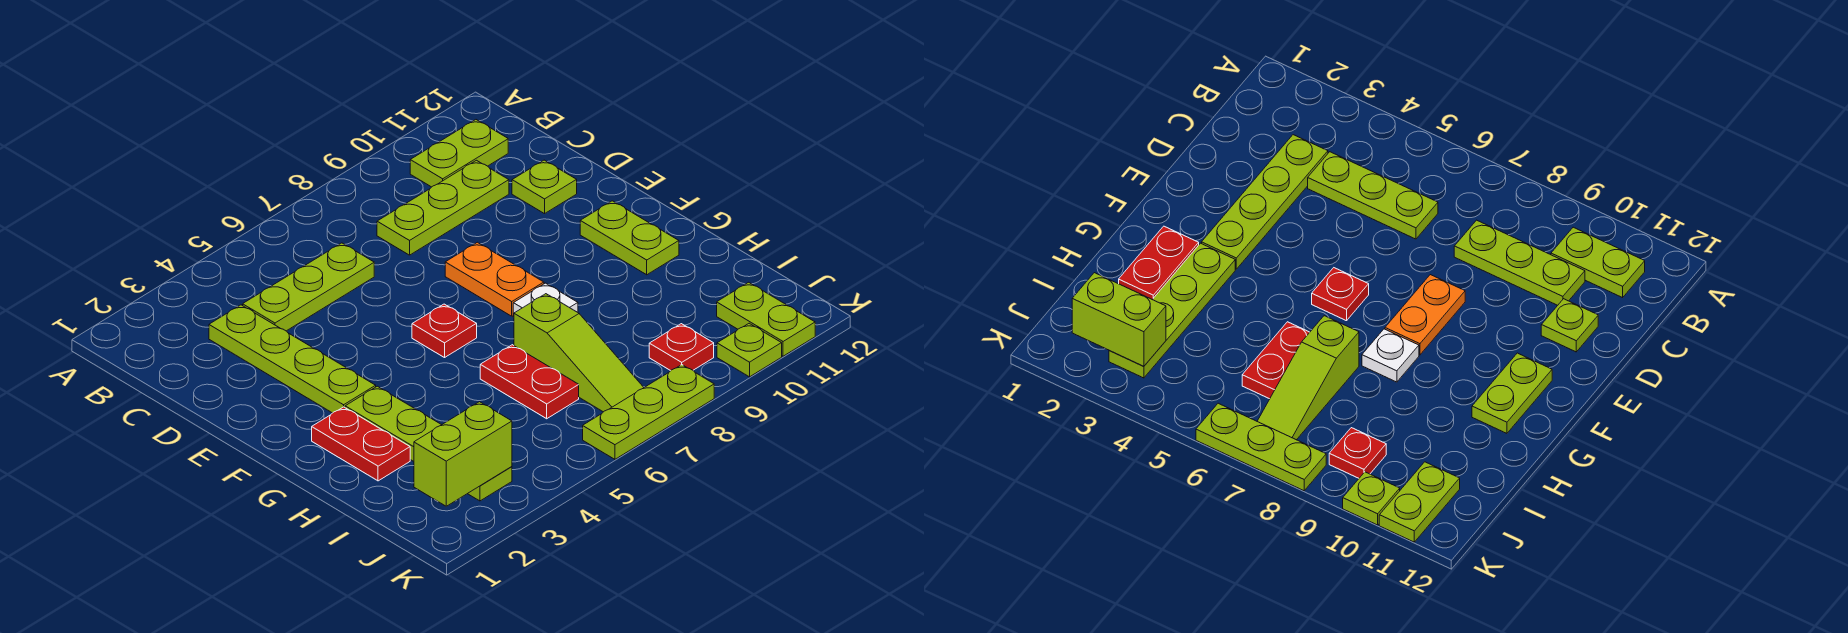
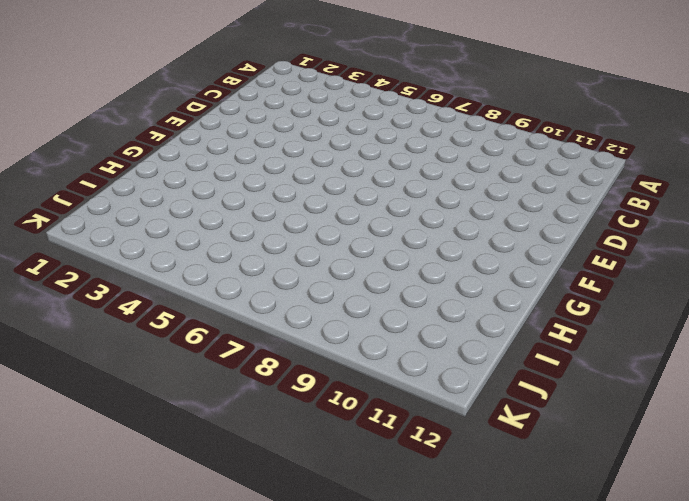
none -> lime plate B10:B11 level 1
none -> lime plate C3:F3 level 1
none -> lime plate C4:C6 level 1

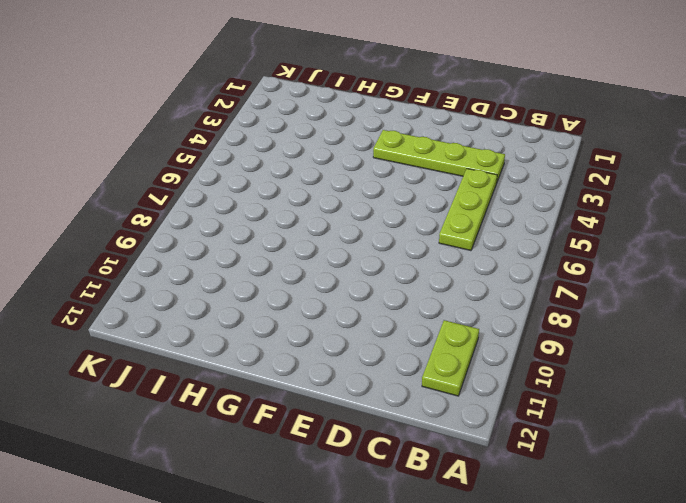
none -> lime plate C8:C10 level 1
none -> lime plate D11 level 1
none -> orange plate E8:F8 level 1

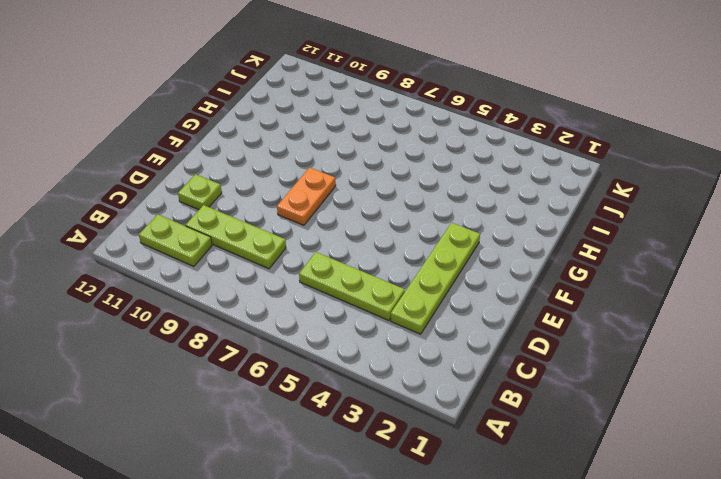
none -> red plate F6 level 1
none -> lime plate F11:G11 level 1
none -> red plate G2:H2 level 1

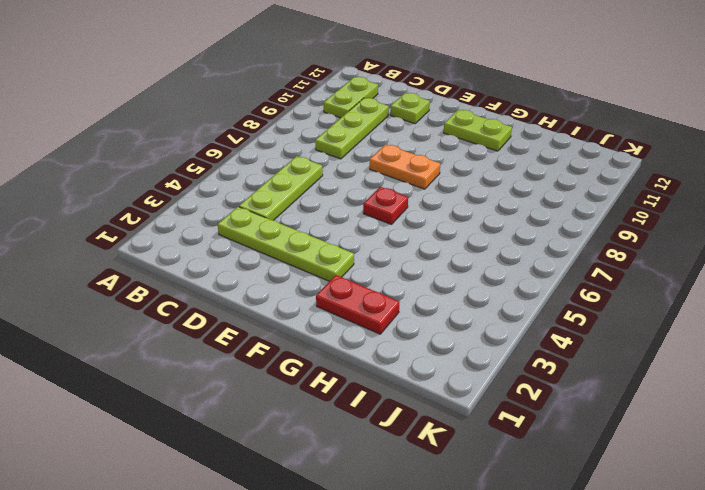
none -> lime plate G3:J3 level 1
none -> white plate G8 level 1
none -> red plate H6:I6 level 1

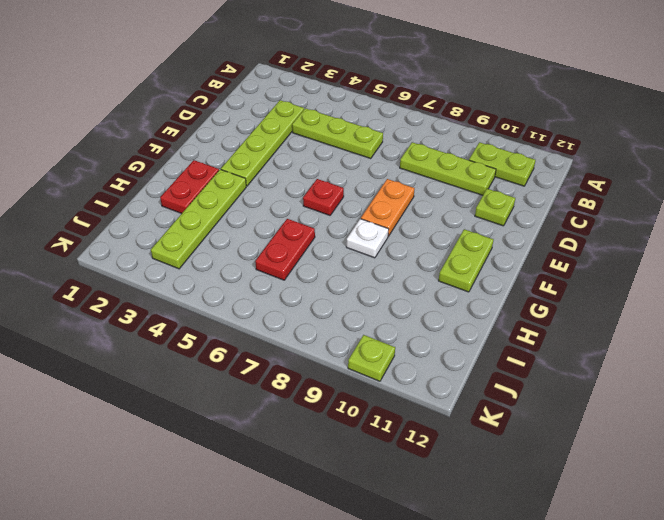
none -> lime slope H7:J7 level 1 top H
none -> red plate J9 level 1
none -> lime plate J11:K11 level 1

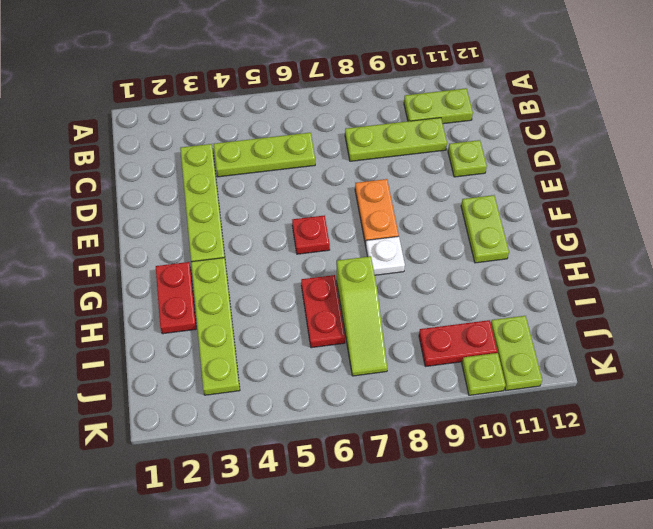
red plate J9:J10 level 1 -> red plate J9 level 1
none -> lime plate K6:K8 level 1
none -> lime brick J2:J3 level 2

